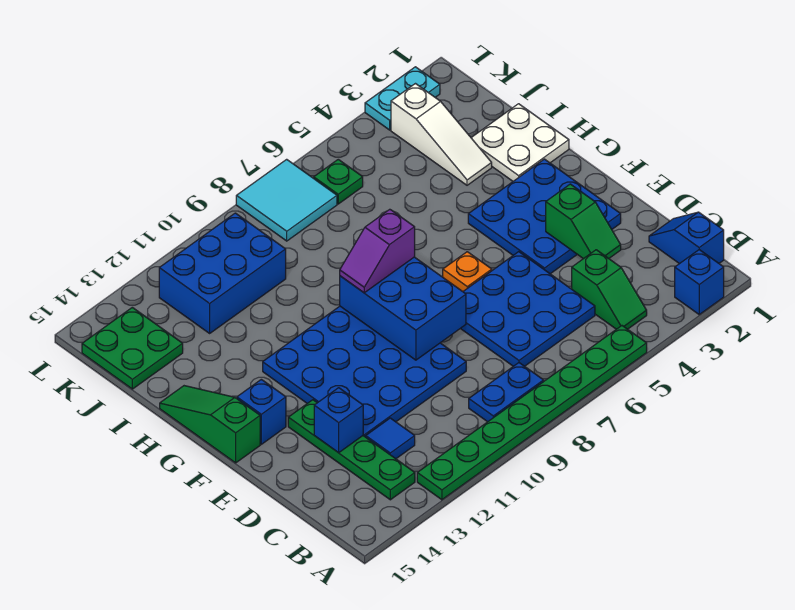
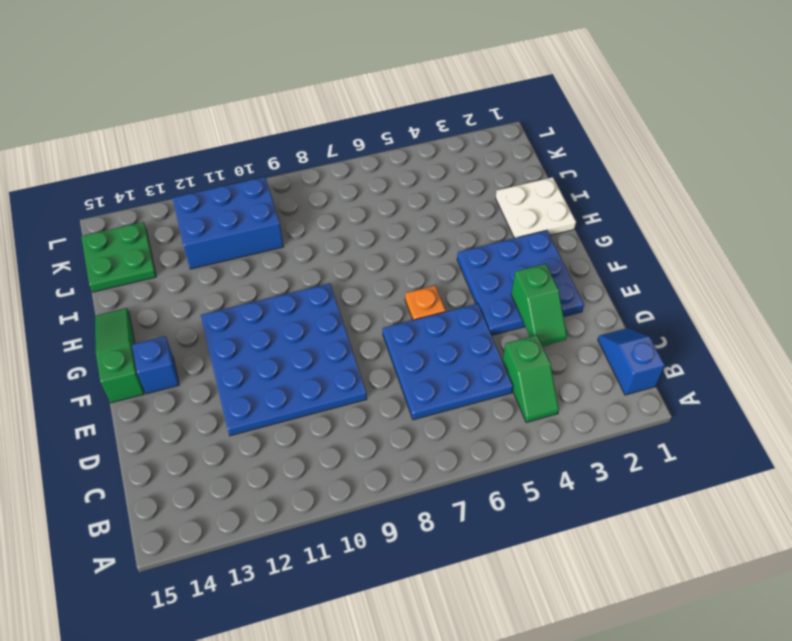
none -> blue brick A2 level 1
none -> green plate A5:A12 level 1
none -> blue plate B8:B9 level 1

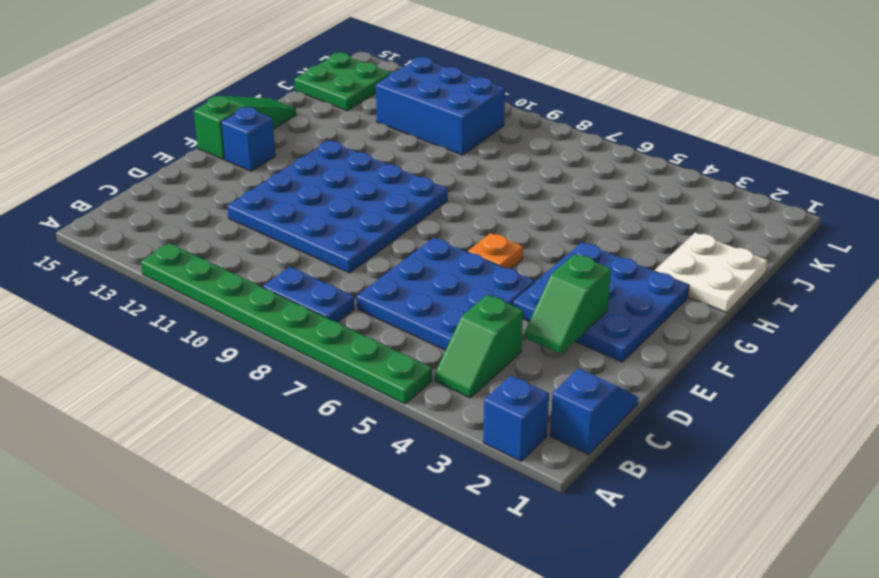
none -> green plate B13:E13 level 1
none -> blue tile C12 level 1
none -> white slope I3:K3 level 1 top K

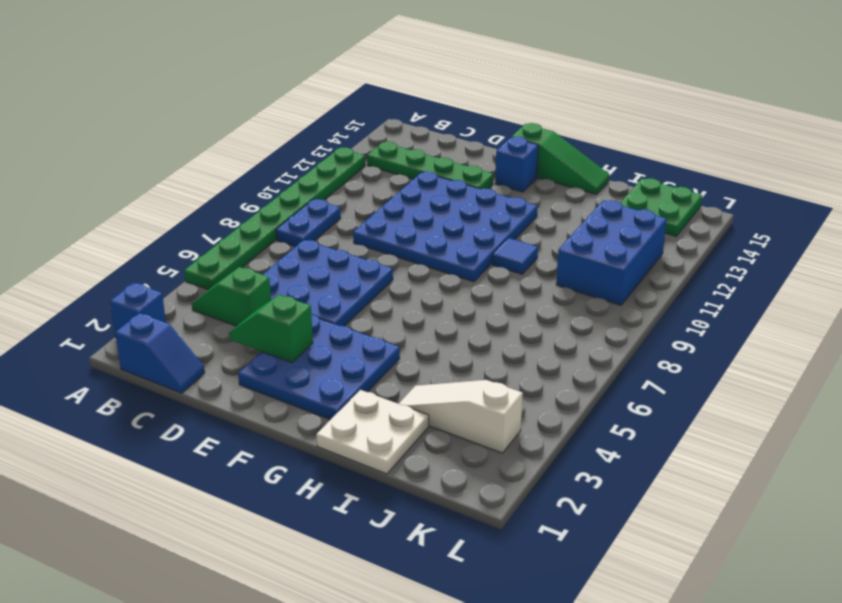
blue tile H10 level 1 -> blue tile C12 level 1
none -> orange plate F6 level 1
none -> green plate K6 level 1
none -> cyan tile K7:L8 level 1

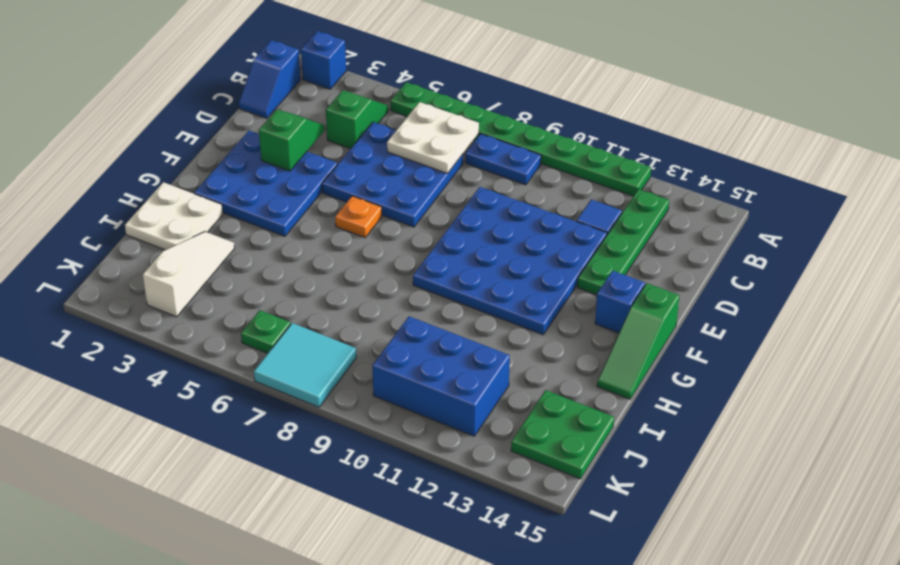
white plate B6:C7 level 2 -> none
none -> cyan plate L2:L3 level 1
none -> blue brick D13 level 2
none -> blue brick E8:G9 level 2

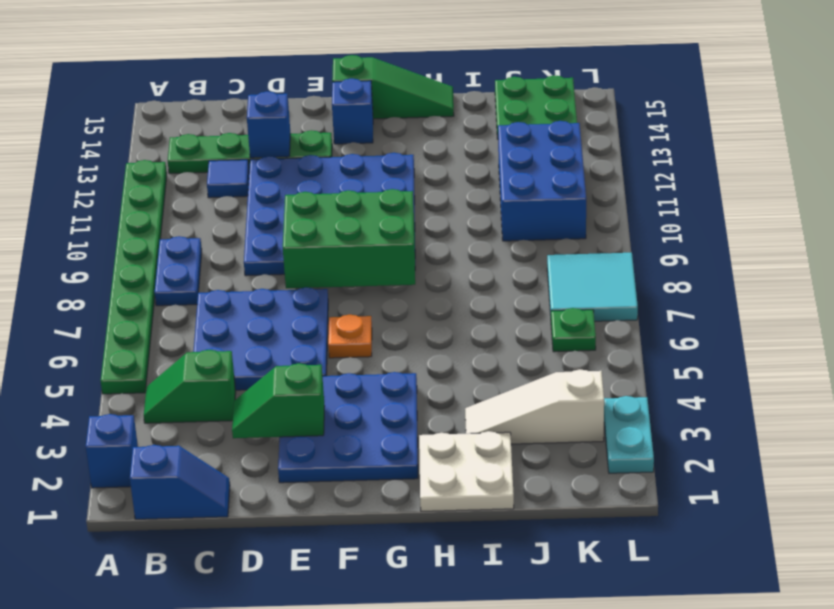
green brick E8:G9 level 2 -> blue brick E8:G9 level 2
none -> purple slope G8:G9 level 3 top 8

